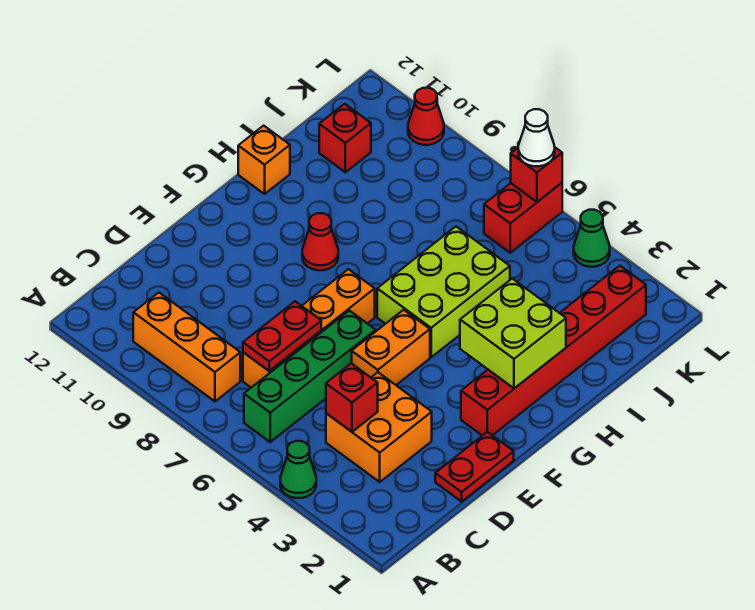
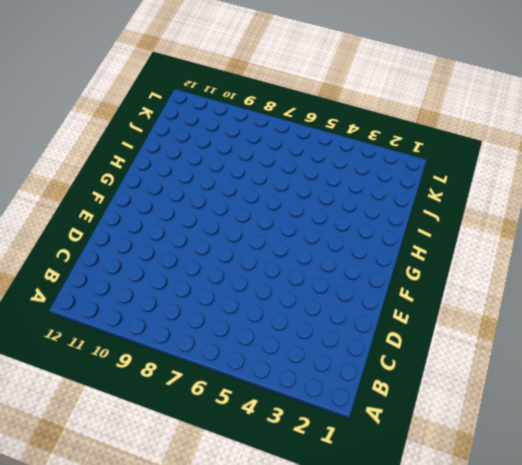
none -> green cone A4 level 1
none -> green brick B6:E6 level 1
none -> orange brick B8:B10 level 1

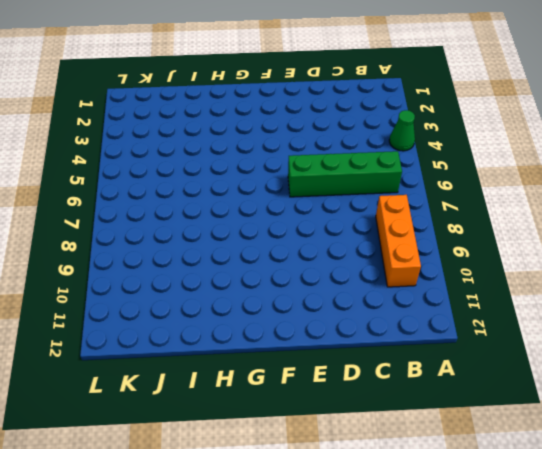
none -> orange brick C3:D4 level 1
none -> orange brick C7:F7 level 1
none -> red plate D1:E1 level 1

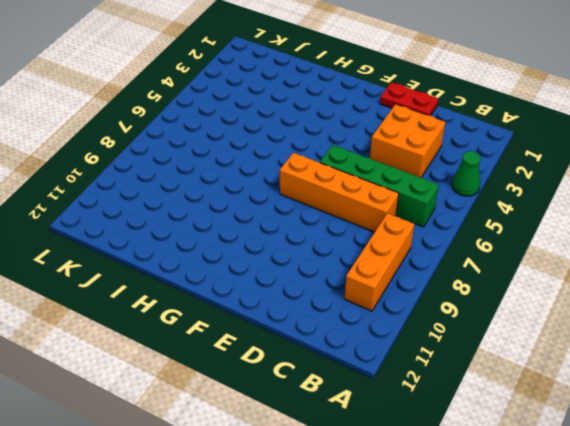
none -> orange brick E5:F5 level 1
none -> red brick F2:K2 level 1
none -> lime brick G5:I6 level 1

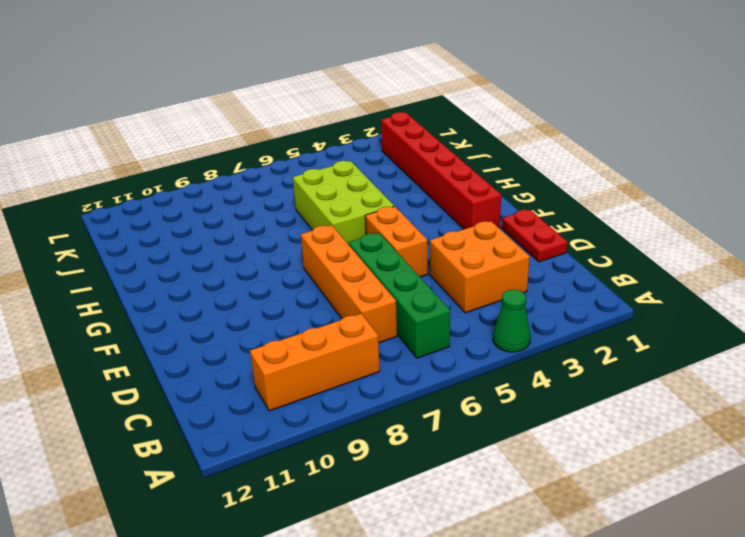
none -> red cone G9 level 1
none -> orange brick H12 level 1
none -> red brick J11 level 1

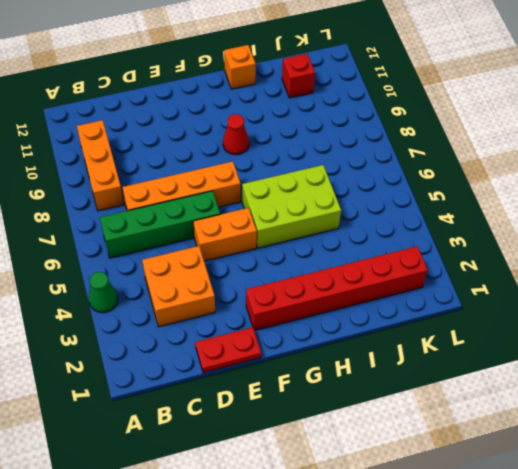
none -> red brick K6:L6 level 1
none -> green cone L4 level 1
none -> red cone L10 level 1

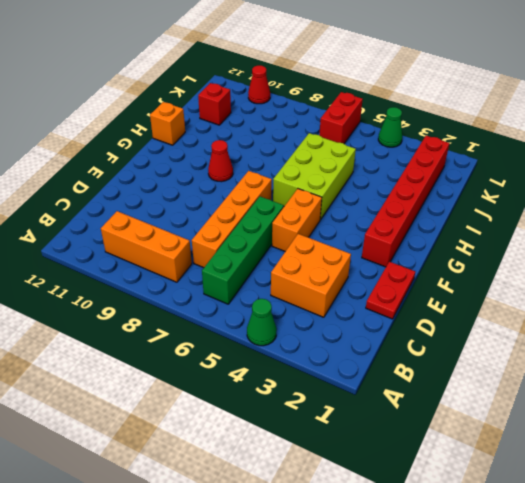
none -> red brick C4 level 2
none -> red plate C7:D7 level 2
none -> lime brick G2:H3 level 2

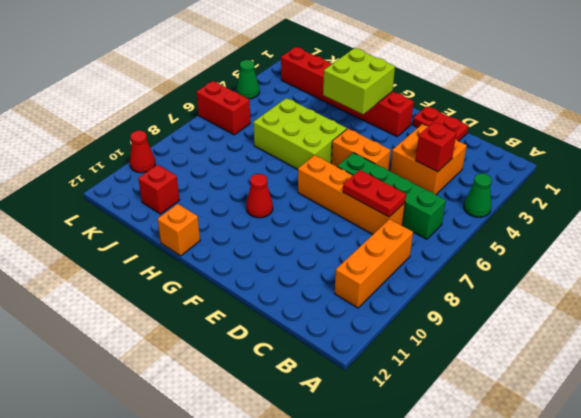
none -> red brick L6 level 2
none -> white cone L6 level 3

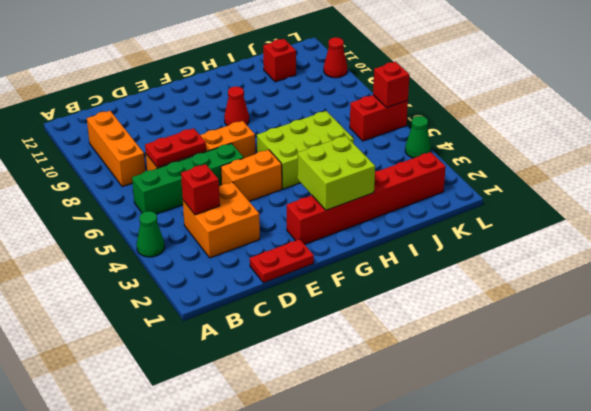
none -> orange brick H12 level 1
none -> white cone L6 level 3

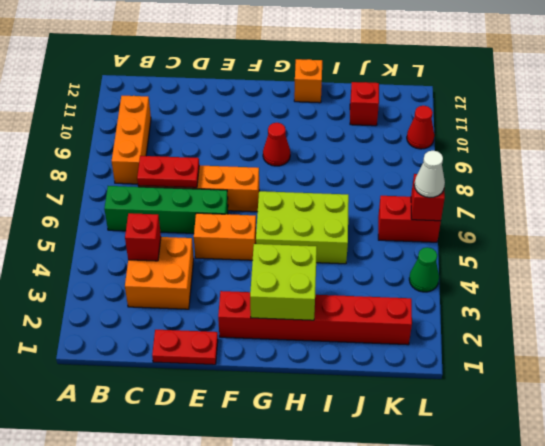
none -> green cone A4 level 1

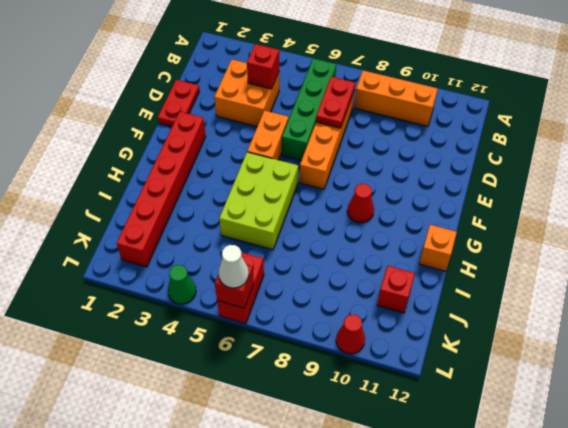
none -> green cone A4 level 1
none -> lime brick G2:H3 level 2

